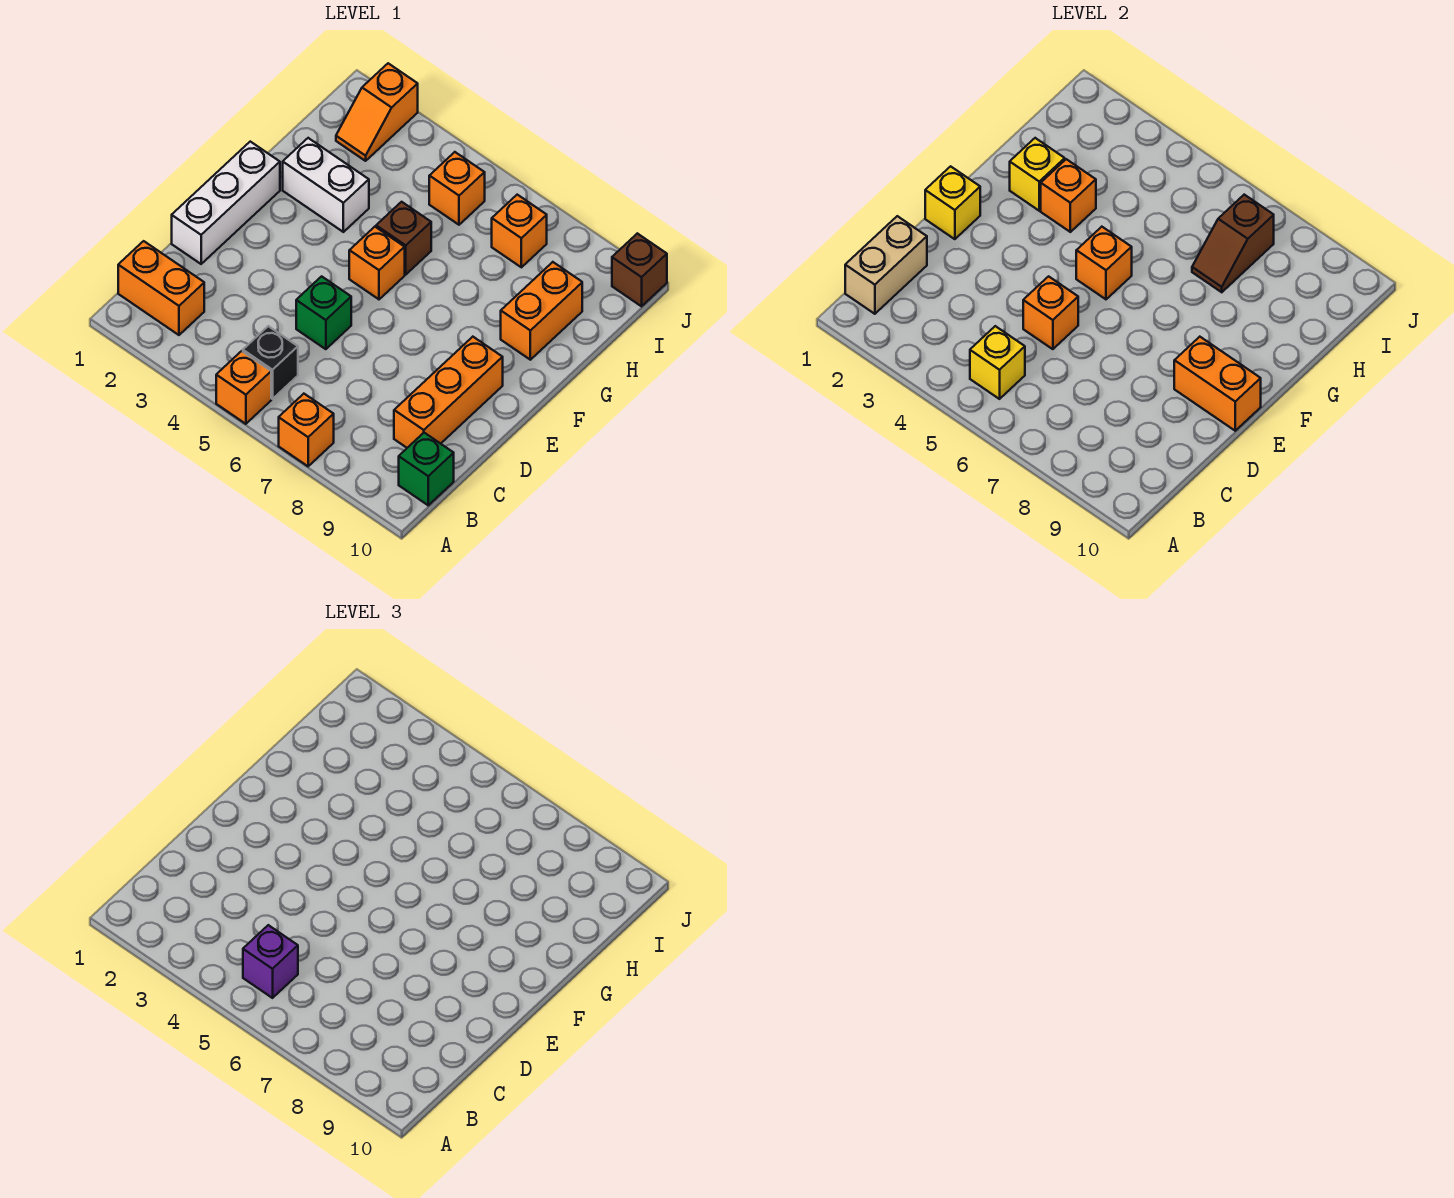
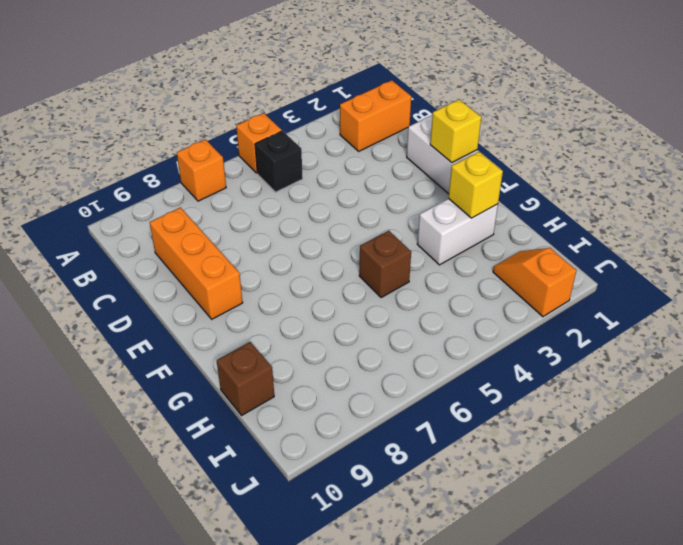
brown brick H10 level 1 -> brown brick J10 level 1
none -> green brick B10 level 1
none -> green brick D5 level 1
none -> orange brick F5 level 1

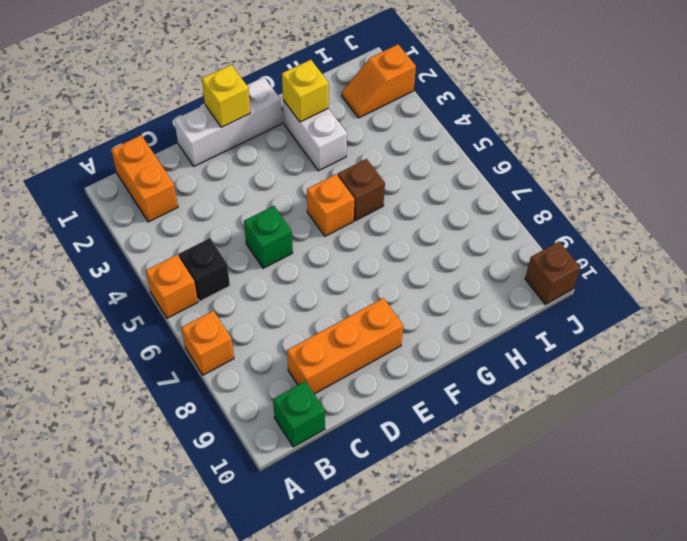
none -> orange brick G9:H9 level 1
none -> orange brick I5 level 1
none -> orange brick I7 level 1

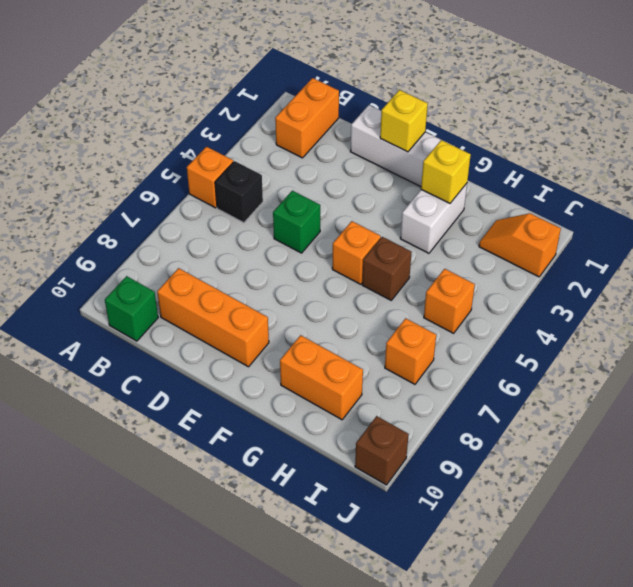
none -> orange brick A7 level 1
none -> tan brick B1:C1 level 2
none -> yellow brick B5 level 2

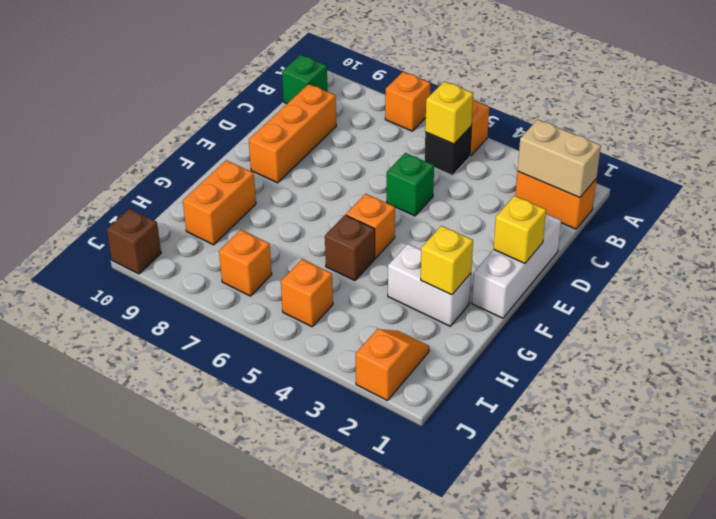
tan brick B1:B2 level 2 -> tan brick B1:C1 level 2
none -> orange brick D5 level 2
none -> orange brick E9:E10 level 2
none -> orange brick F5 level 2

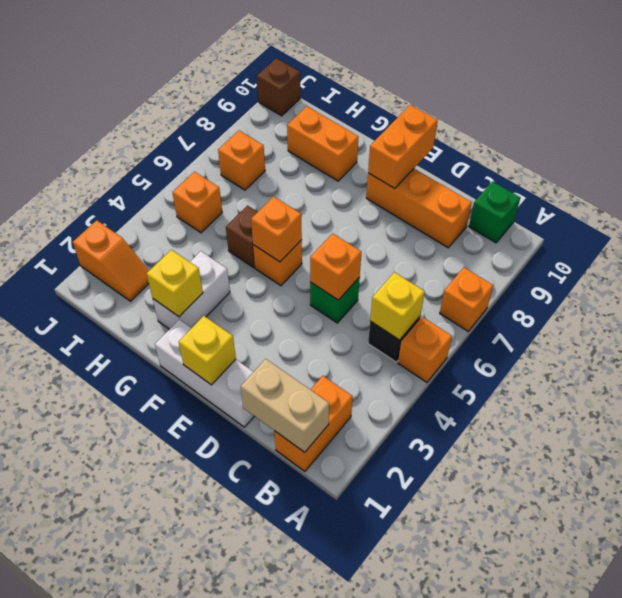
none -> orange brick G3 level 2
none -> brown slope H7:I7 level 2 top I
none -> purple brick B5 level 3

